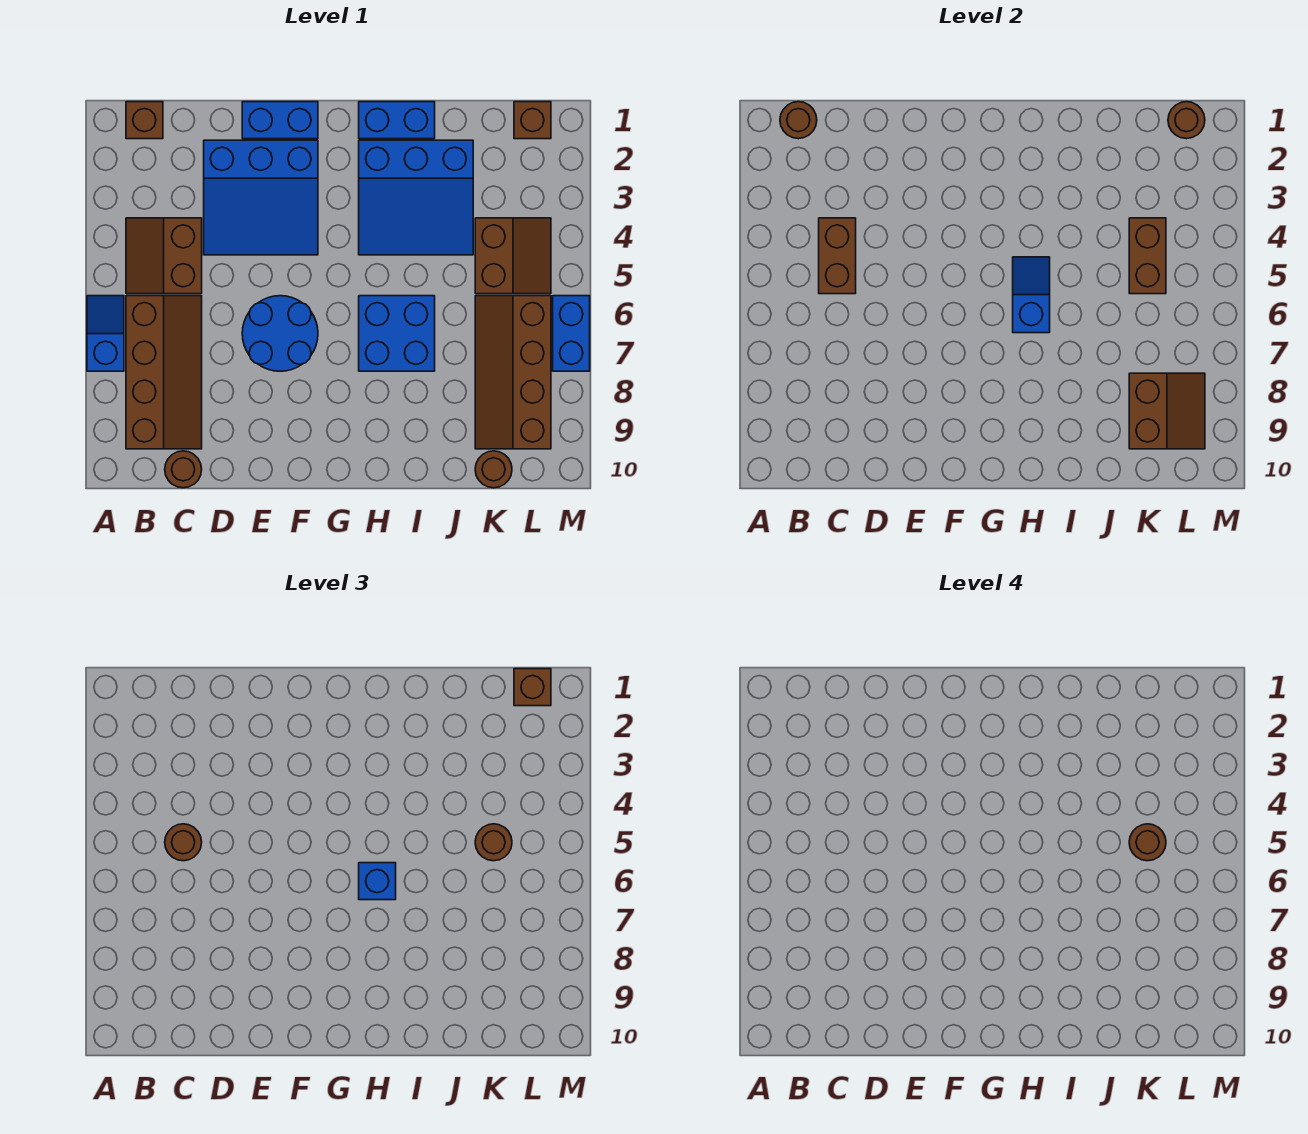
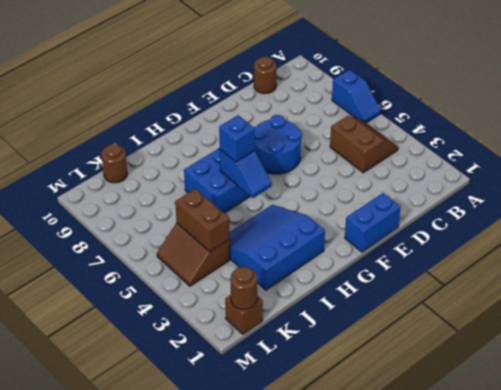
none -> brown brick B1 level 1
none -> brown slope B6:C9 level 1 top B
none -> blue slope D2:F4 level 1 top 2

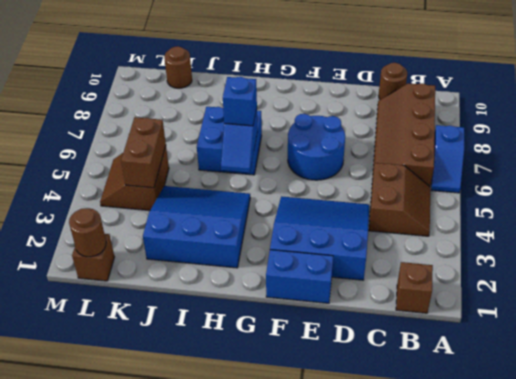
none -> blue brick H1:I1 level 1
none -> brown slope K6:L9 level 1 top L
none -> blue brick M6:M7 level 1

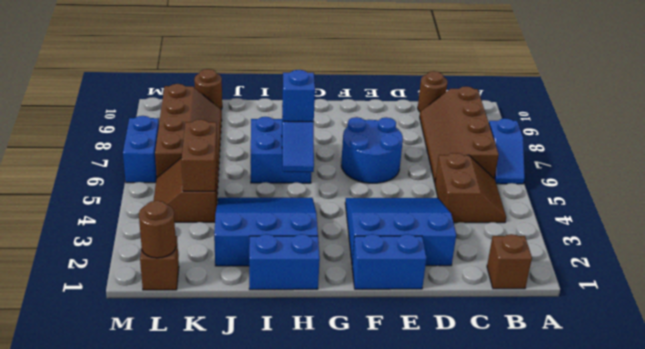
none -> brown round brick B1 level 2
none -> brown brick C4:C5 level 2
none -> brown slope K8:L9 level 2 top K

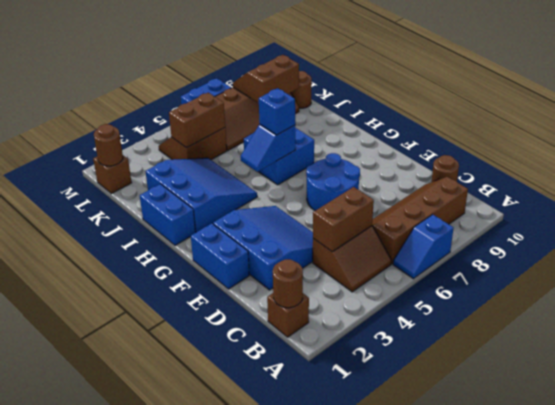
none -> brown round brick C5 level 3
none -> brown round brick K5 level 3
none -> brown brick L1 level 3

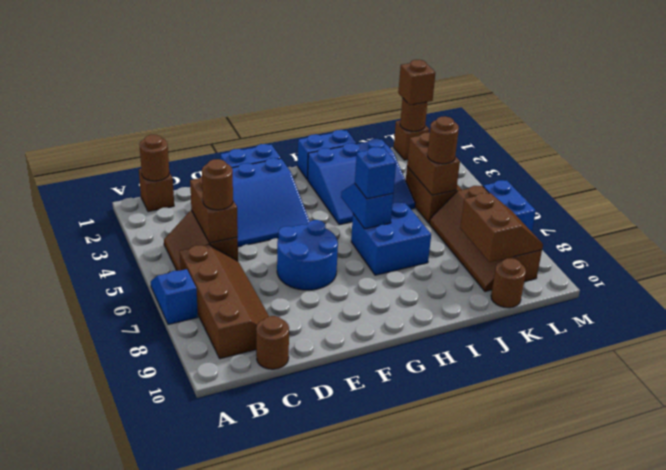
none -> brown round brick K5 level 4

